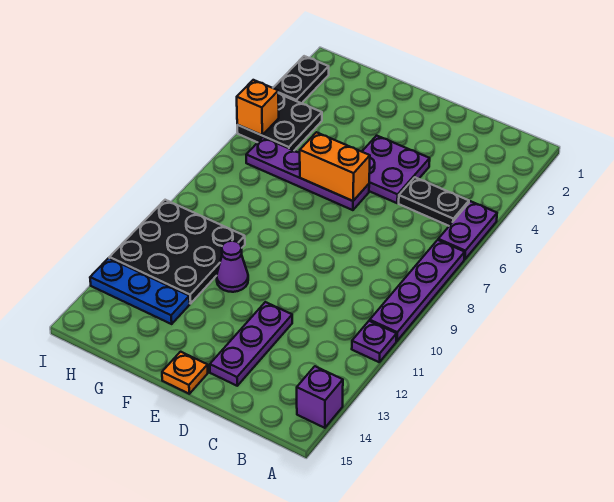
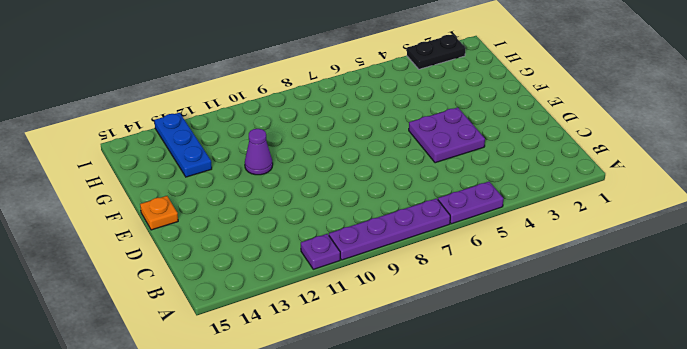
none -> purple brick A14 level 1
none -> black plate B5:C5 level 1
none -> purple plate D12:D14 level 1

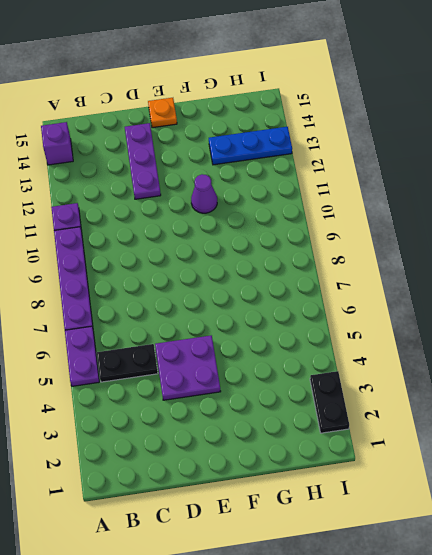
none -> purple plate E6:H6 level 1
none -> black plate G10:I12 level 1
none -> black plate H4:I5 level 1

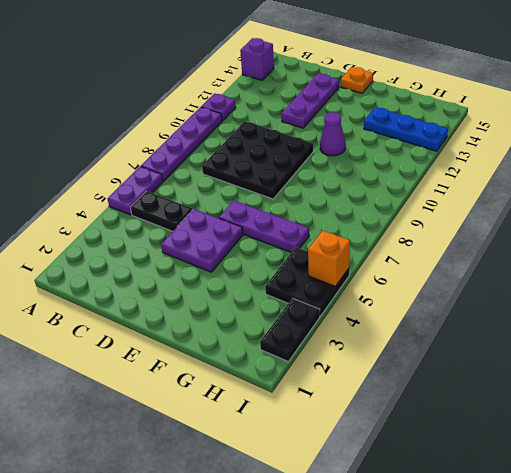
black plate C8:E10 level 1 -> black plate G10:I12 level 1
purple plate E6:G6 level 1 -> purple plate E6:H6 level 1
none -> orange brick E6:F6 level 2

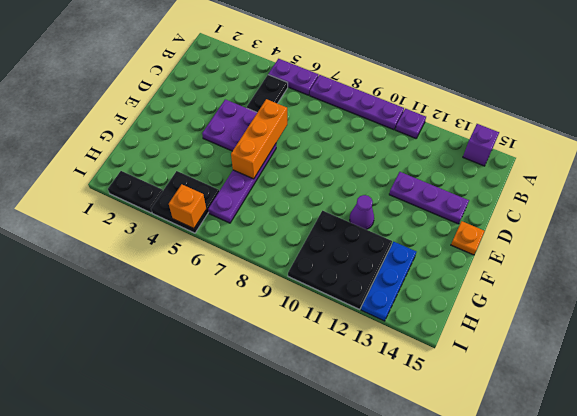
orange brick D6:F6 level 2 -> orange brick E6:F6 level 2

